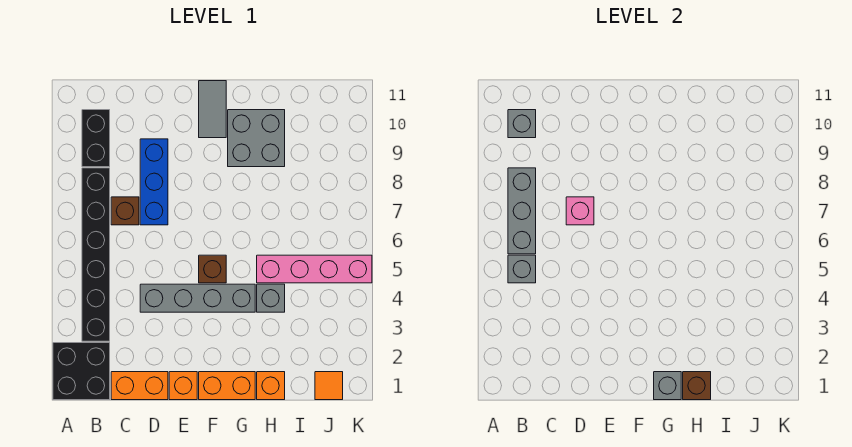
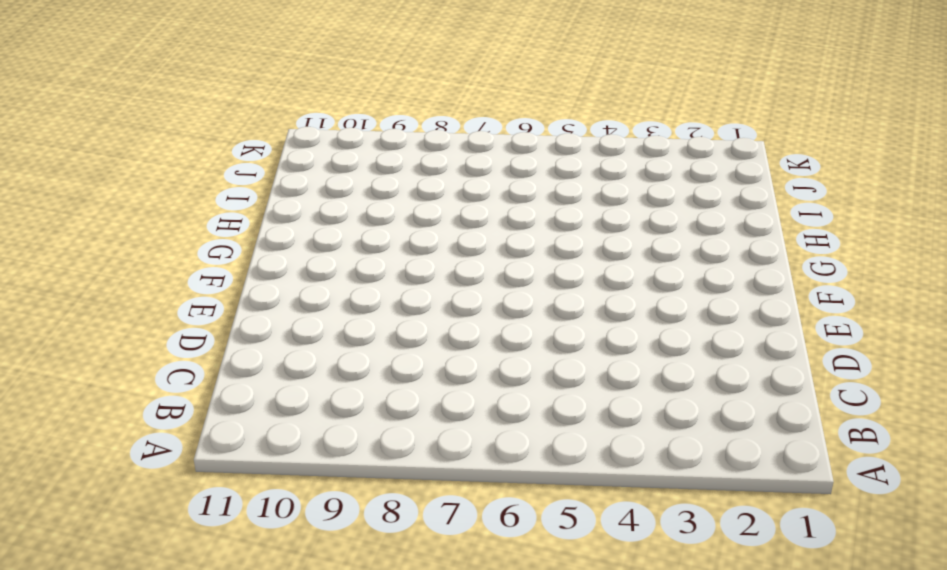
none -> black brick A1:B2 level 1
none -> black brick B3:B8 level 1
none -> black brick B9:B10 level 1

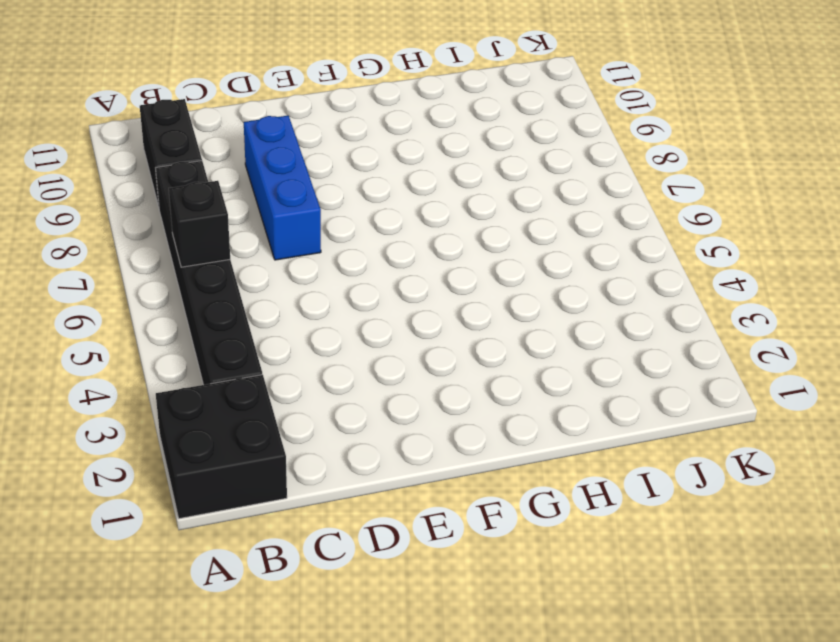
black brick B6 level 2 -> grey brick B6:B8 level 2
none -> orange brick C1:D1 level 1
none -> brown brick C7 level 1
none -> grey brick D4:G4 level 1

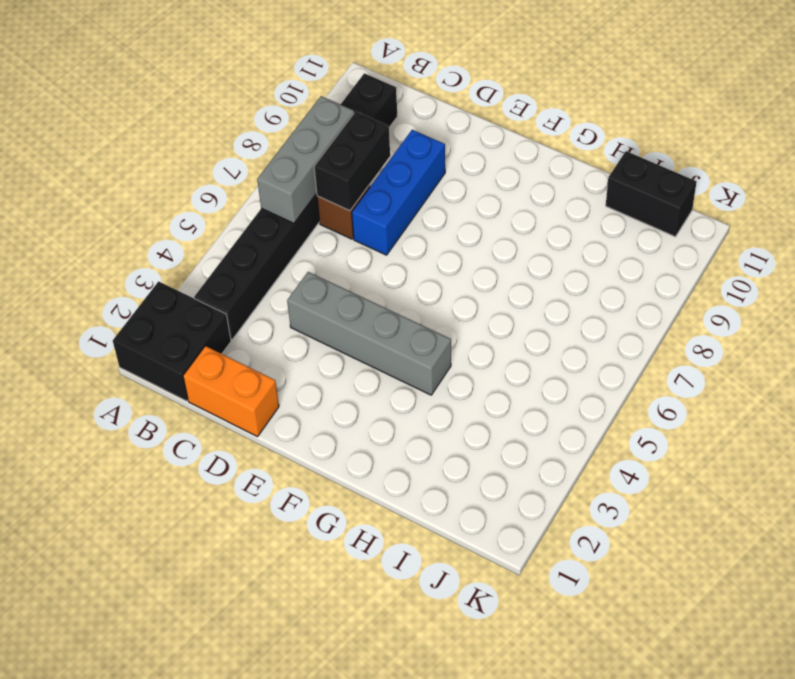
black brick C7:C8 level 2 -> none
black brick I11:J11 level 1 -> none
none -> orange brick E1 level 1
none -> orange brick F1:G1 level 1
none -> brown brick F5 level 1

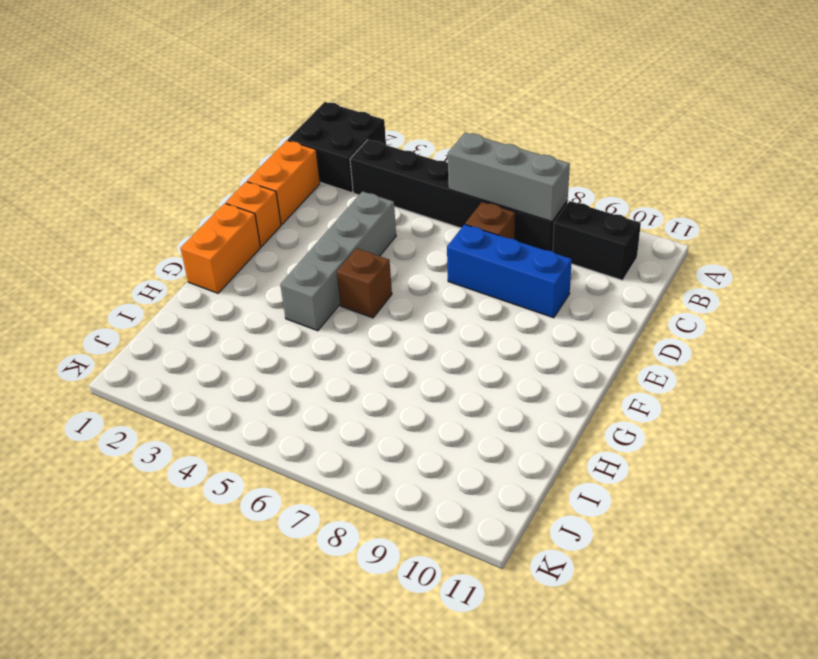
none -> grey tile F10:F11 level 1
none -> grey brick G9:H10 level 1
none -> orange brick H1 level 1

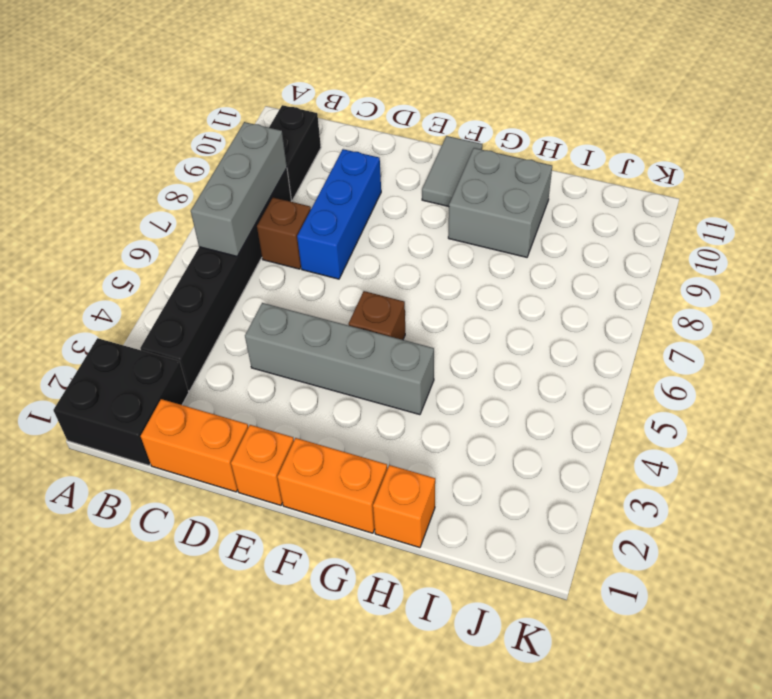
none -> grey brick H4 level 1
none -> pink brick H5:K5 level 1
none -> orange tile J1 level 1

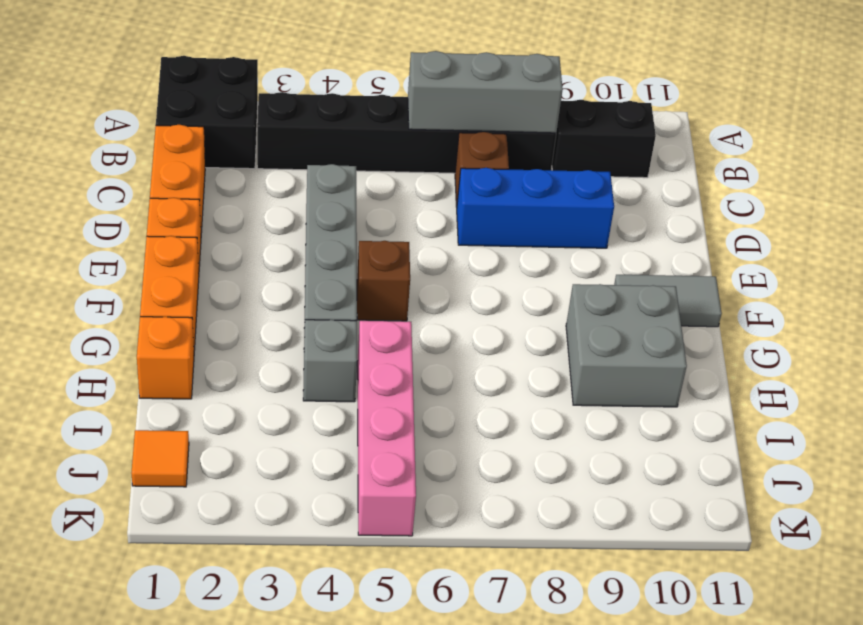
none -> grey brick B5 level 2
none -> grey brick B10 level 2
none -> pink brick D7 level 2

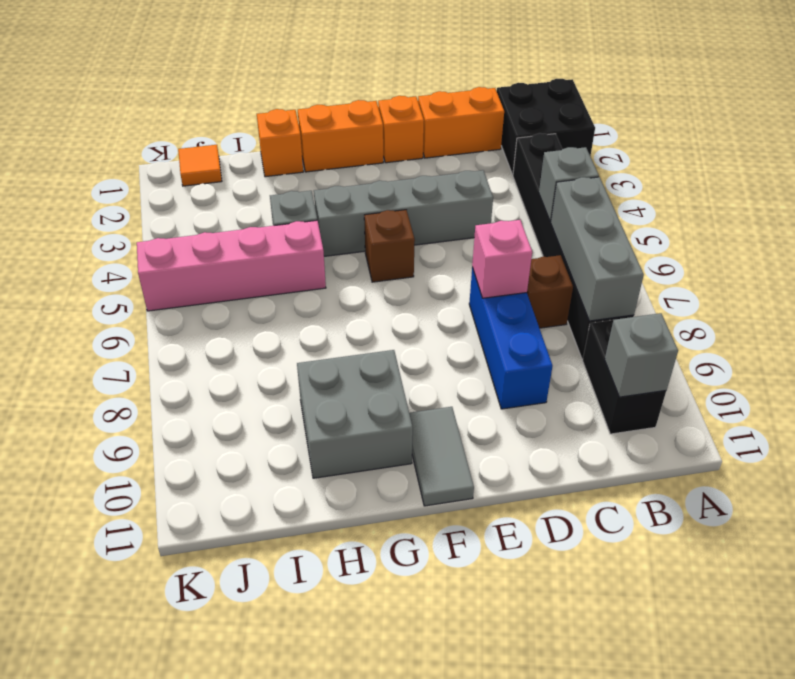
none -> grey brick G1 level 2
none -> brown brick H1 level 2

